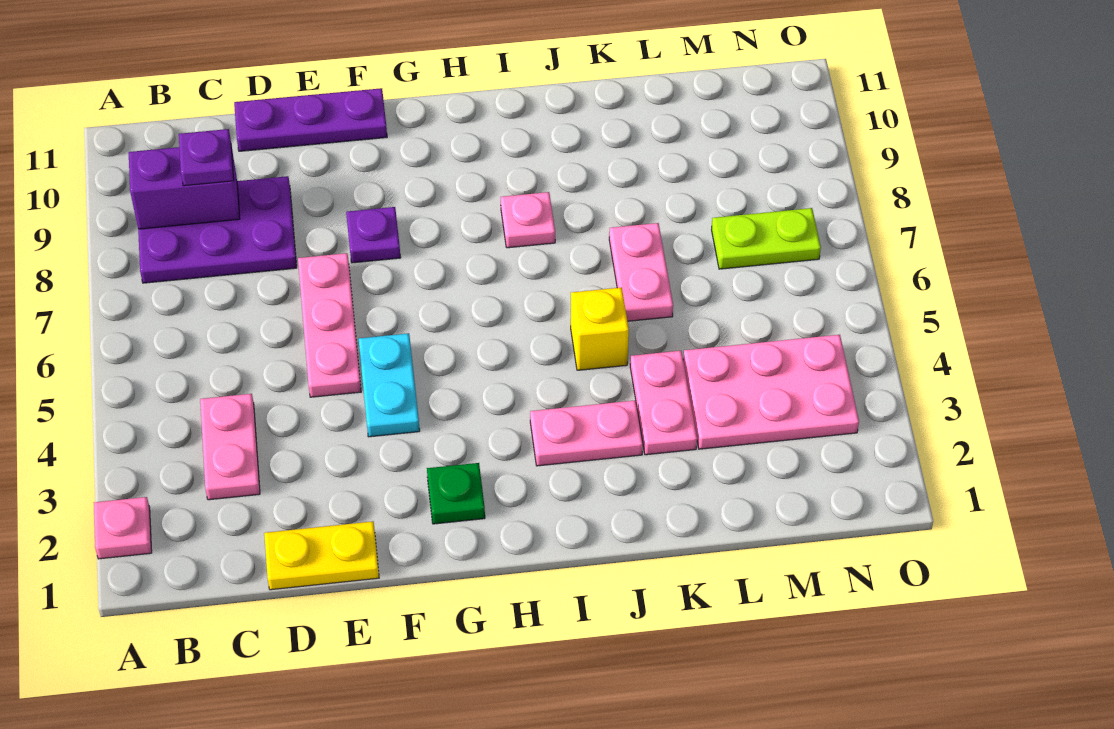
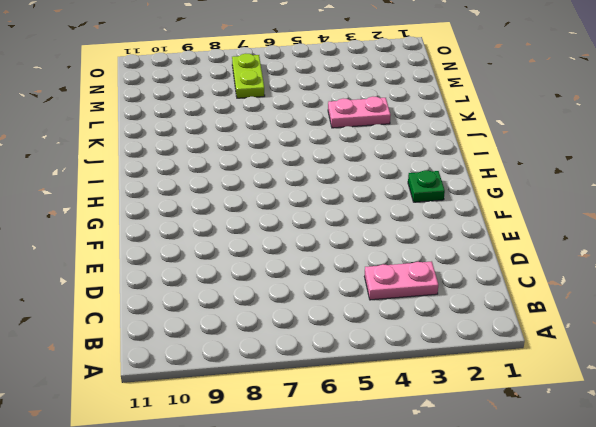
none -> pink plate A2 level 1
none -> purple plate B8:D9 level 1
none -> yellow plate D1:E1 level 1

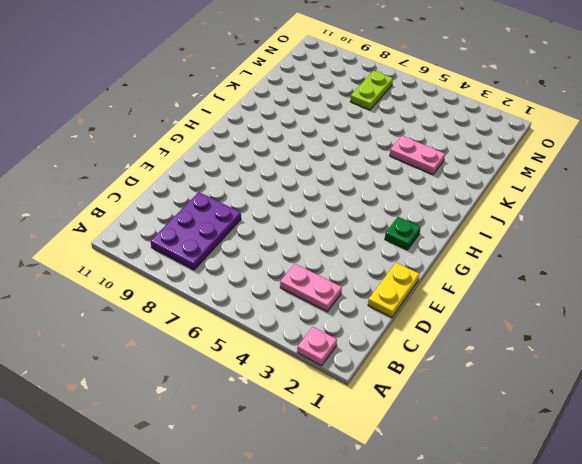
none -> purple plate D11:F11 level 1
none -> pink plate E5:E7 level 1
none -> cyan plate F4:F5 level 1

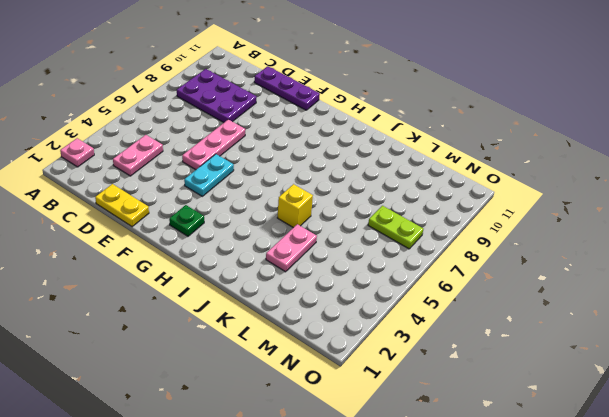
none -> purple plate F8 level 1
none -> pink plate I3:J3 level 1
none -> pink plate I8 level 1

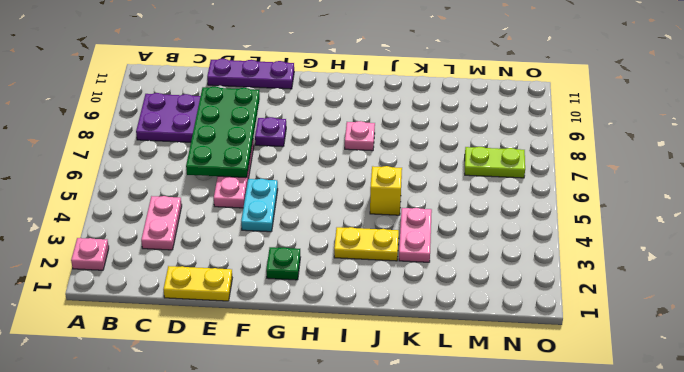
green plate D6:E9 level 2 -> none
yellow plate I3:J3 level 1 -> pink plate I3:J3 level 1
none -> pink plate K6:K7 level 1
none -> pink plate L3:N4 level 1
none -> purple brick B9:C9 level 2

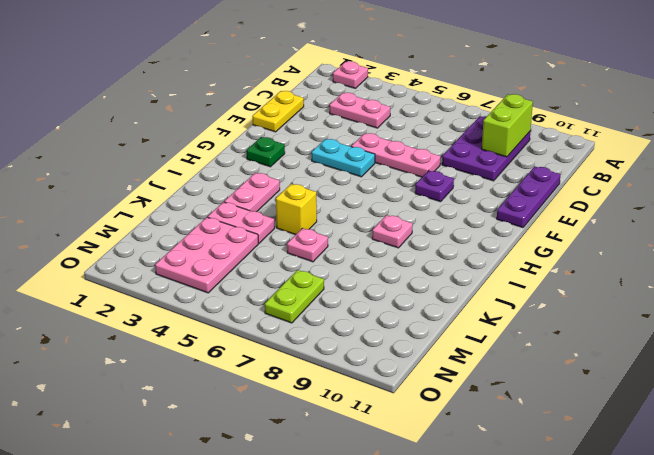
lime brick B9:C9 level 2 -> purple brick B9:C9 level 2
pink plate K6 level 1 -> pink plate K6:K7 level 1
none -> purple plate C9 level 3

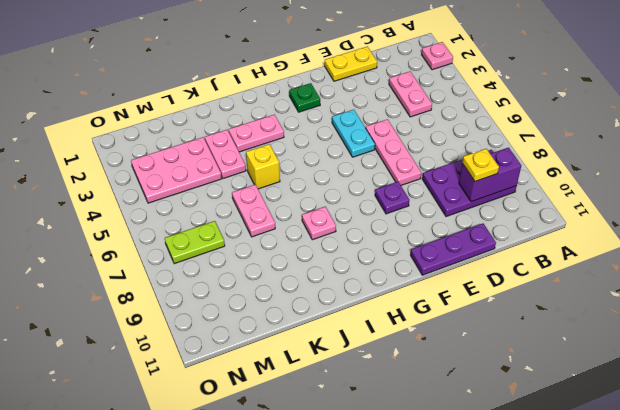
yellow plate C9 level 3 -> purple plate C9 level 3

